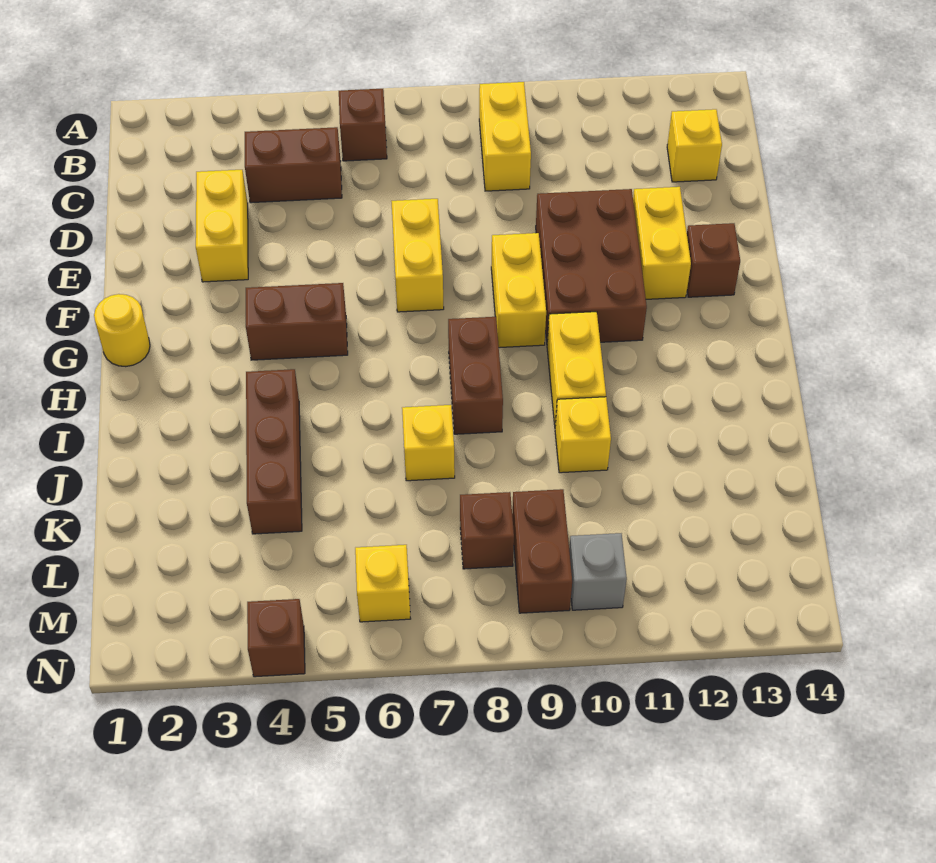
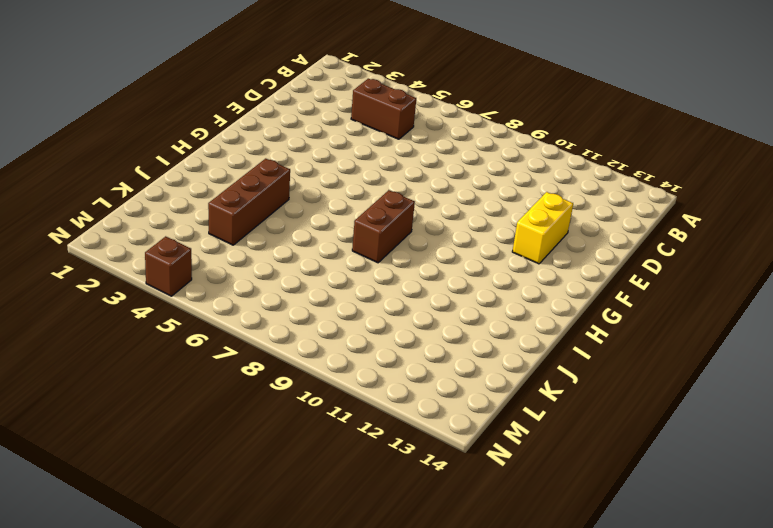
none -> brown brick B6 level 1
none -> yellow brick B9:C9 level 1
none -> yellow brick C13 level 1

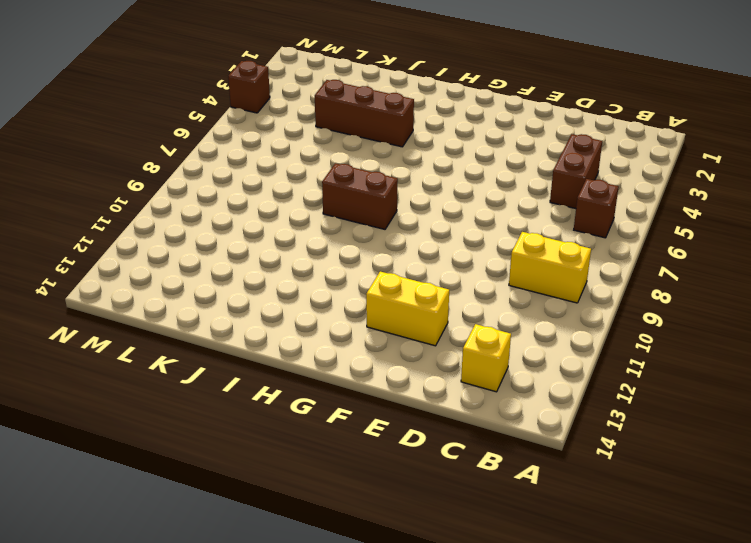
none -> yellow brick D3:E3 level 1
none -> yellow brick E7:F7 level 1
none -> brown brick E10:G11 level 1

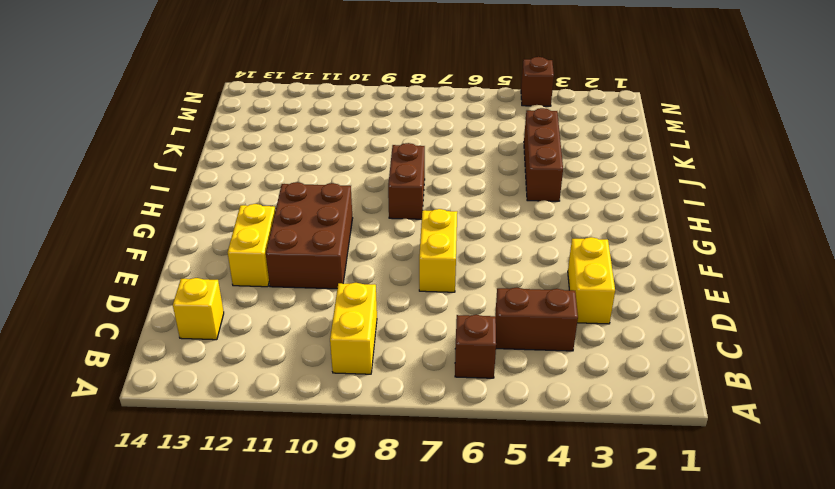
none -> yellow brick F9:G9 level 1
none -> brown brick F13 level 1
none -> yellow round brick G1 level 1

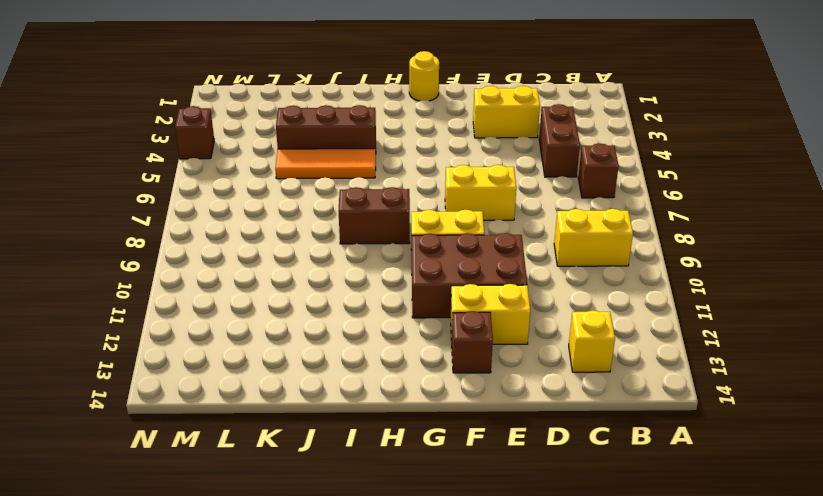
orange tile I5:K5 level 1 -> none
none -> brown brick G4:G5 level 1
none -> yellow brick H10:I10 level 1
none -> yellow brick J7 level 1

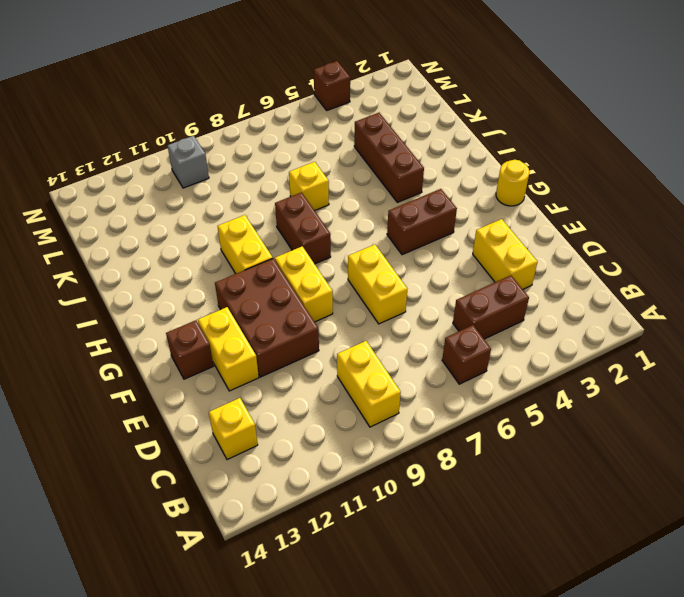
none -> yellow brick J10 level 1
none -> brown brick L8 level 1
none -> brown brick L9:M9 level 1

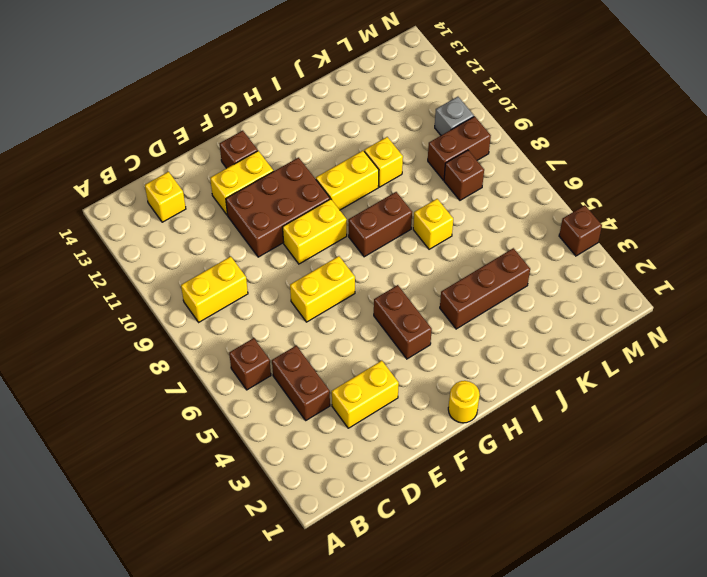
none -> yellow brick M6 level 1

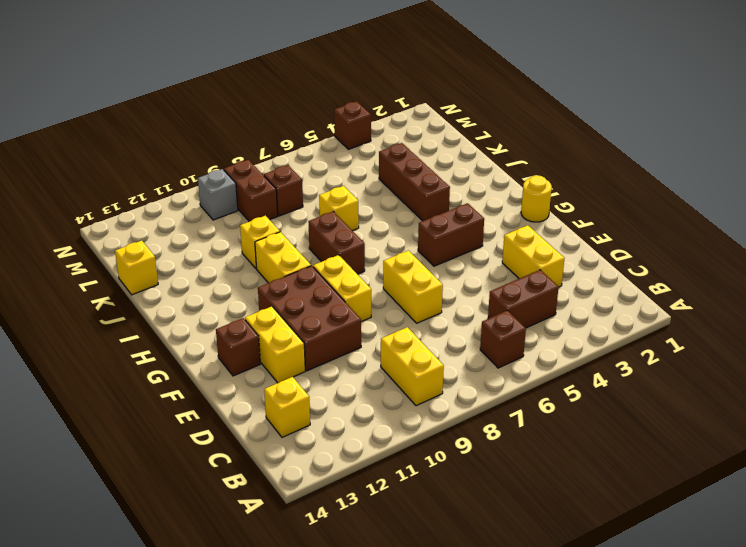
yellow brick K14 level 1 -> yellow brick M6 level 1

